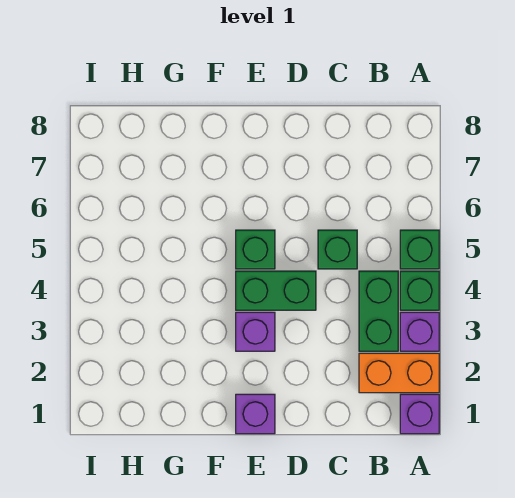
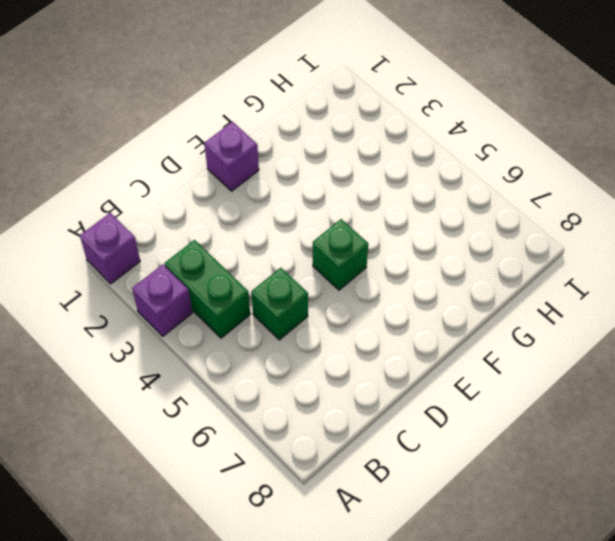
none -> orange brick A2:B2 level 1
none -> green brick A4 level 1

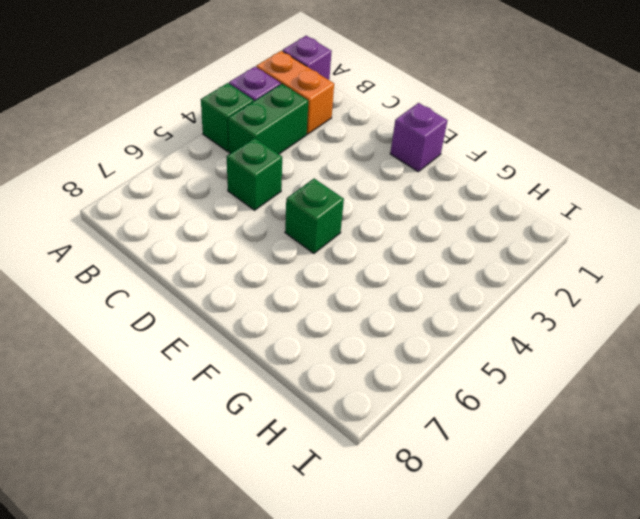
none -> green brick A5 level 1
none -> green brick D4:E4 level 1

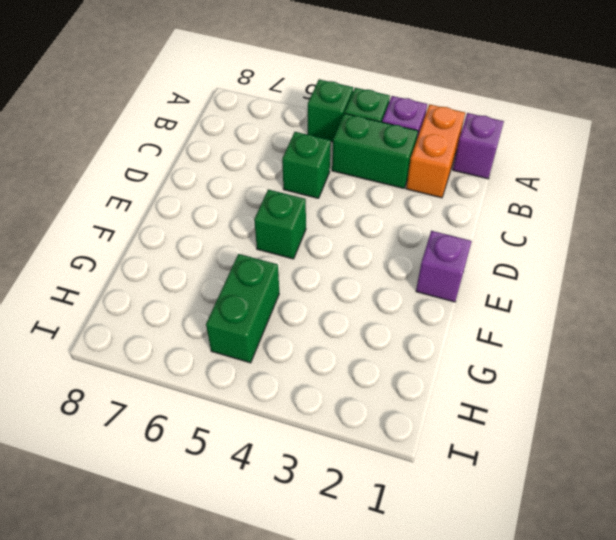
green brick G5:H5 level 1 -> green brick D4:E4 level 1
none -> purple brick E3 level 1

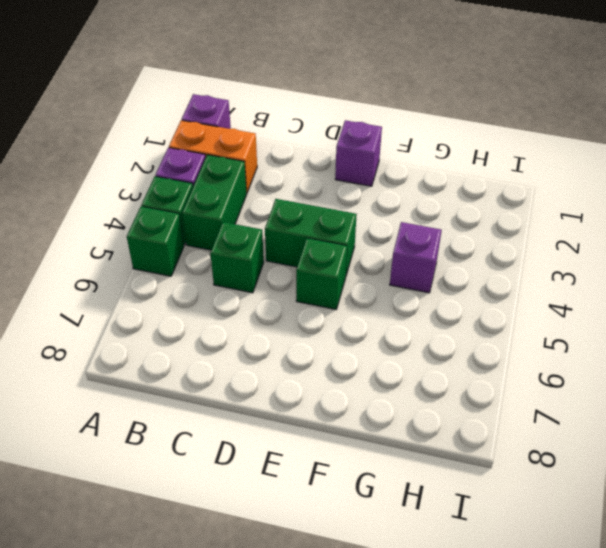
purple brick G4 level 1 -> purple brick E3 level 1

